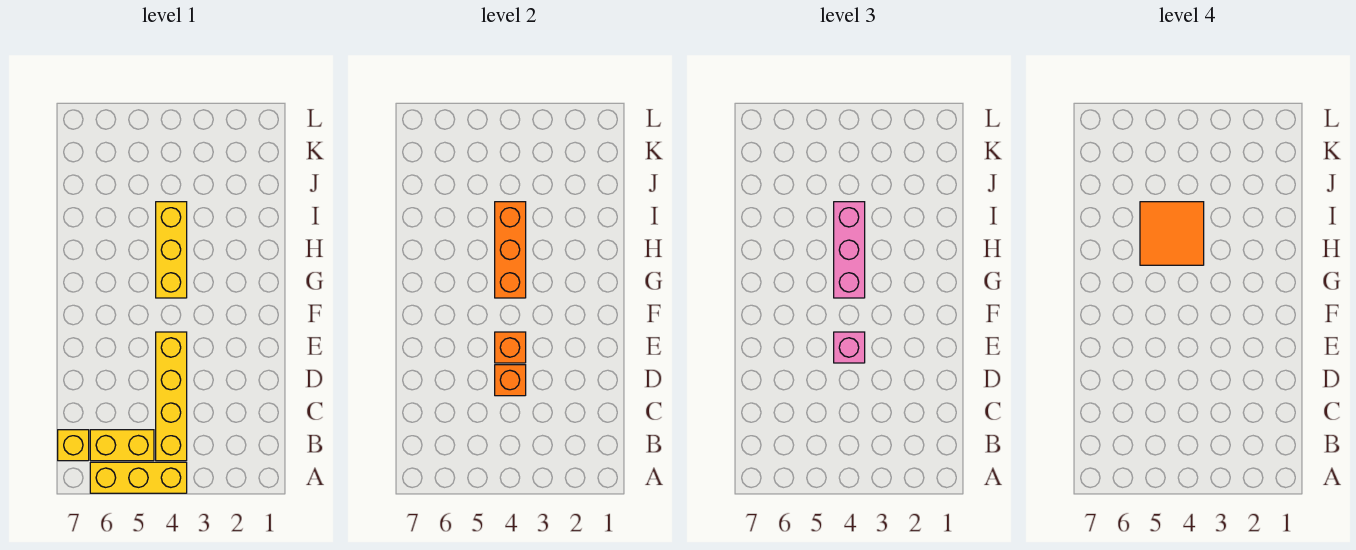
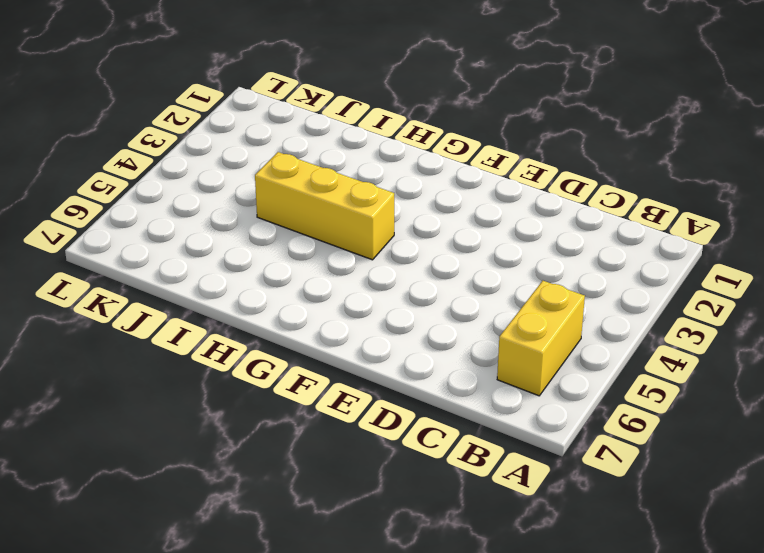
none -> yellow brick A4:A6 level 1
none -> yellow brick B4:E4 level 1

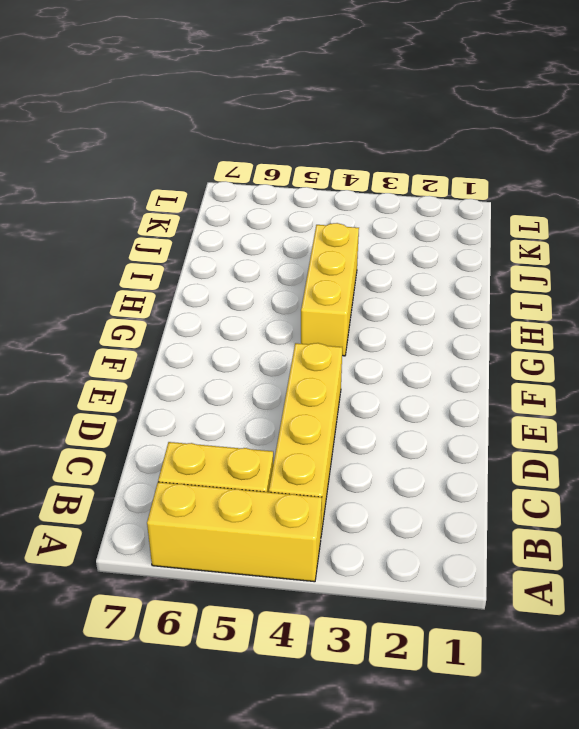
none -> yellow brick B7 level 1
none -> orange brick D4 level 2

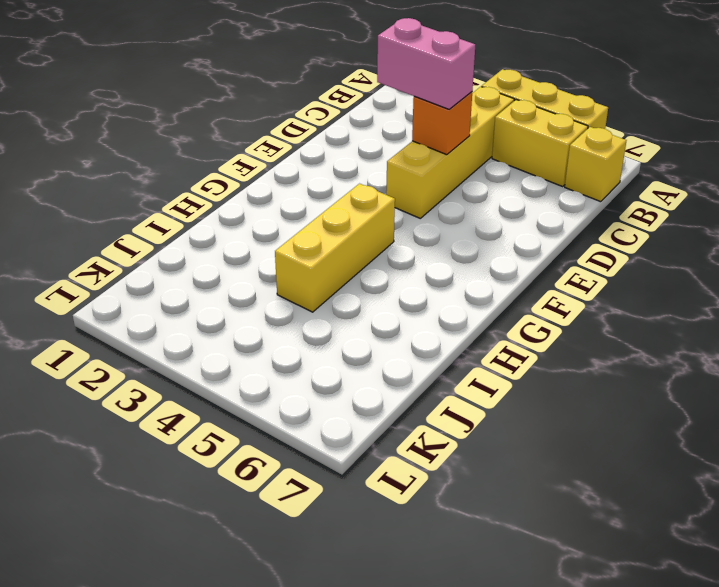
pink brick D3:D4 level 3 -> none
none -> orange brick E4 level 2
none -> orange brick G4:I4 level 2

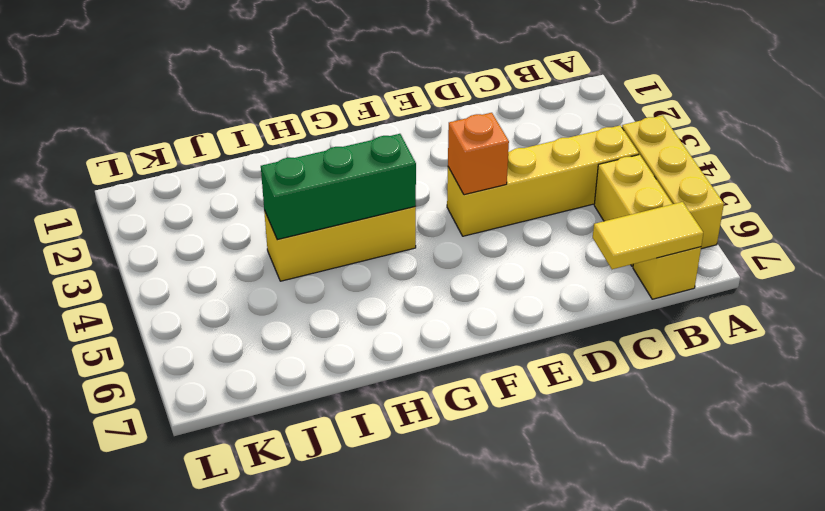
yellow tile B7:C7 level 2 -> none
green brick G4:I4 level 2 -> orange brick G4:I4 level 2
none -> orange brick D4 level 2
none -> pink brick E4 level 3

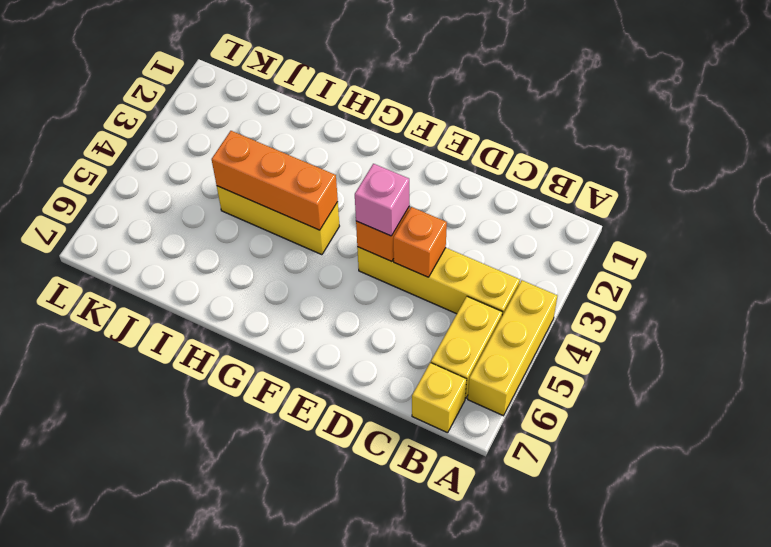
none -> pink brick G4:I4 level 3
none -> orange tile H4:I5 level 4

